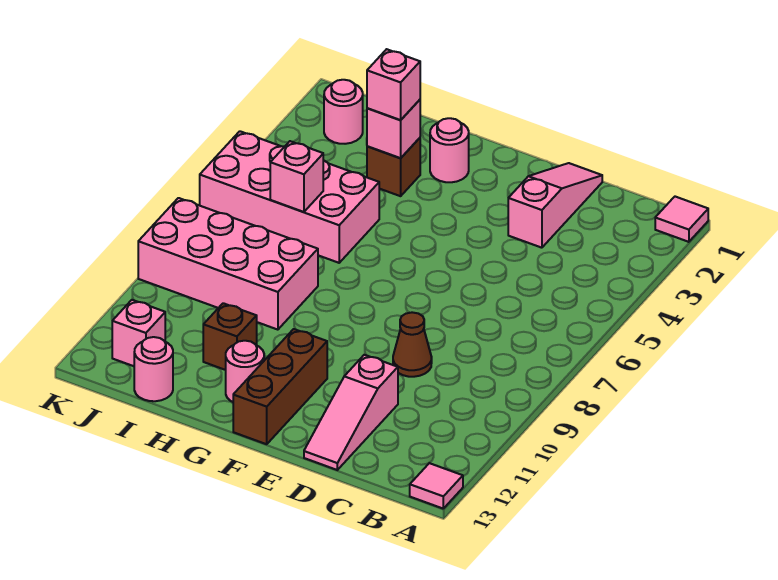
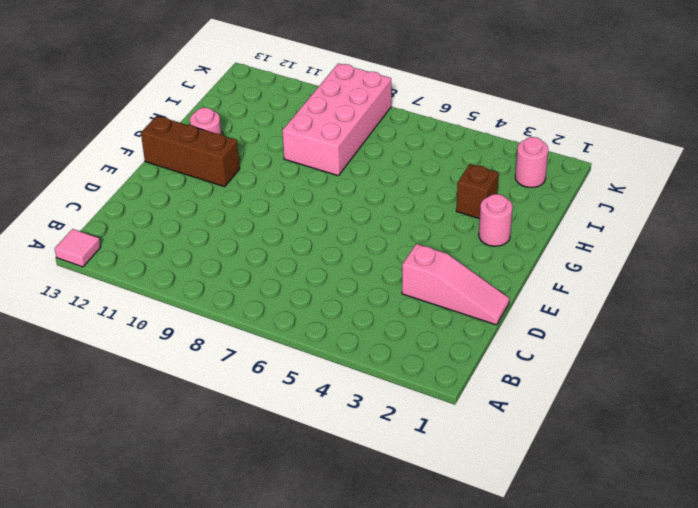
none -> pink tile A1 level 1
none -> brown cone D9 level 1
none -> pink slope D11:D13 level 1 top 11

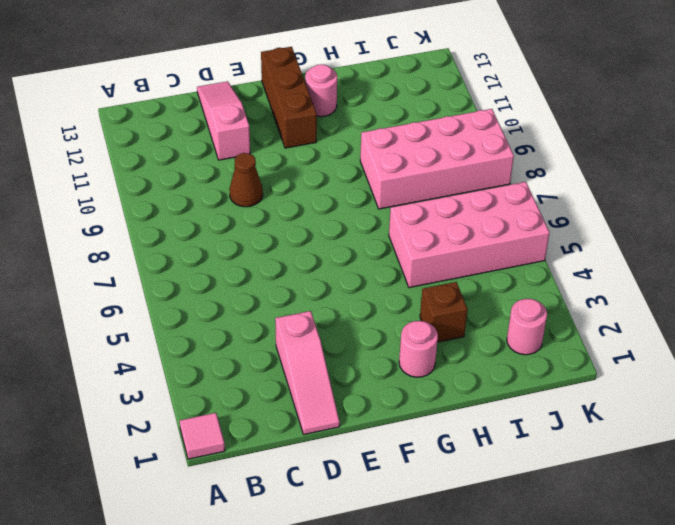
none -> pink tile A13 level 1
none -> brown brick H11 level 1
none -> pink round brick I13 level 1

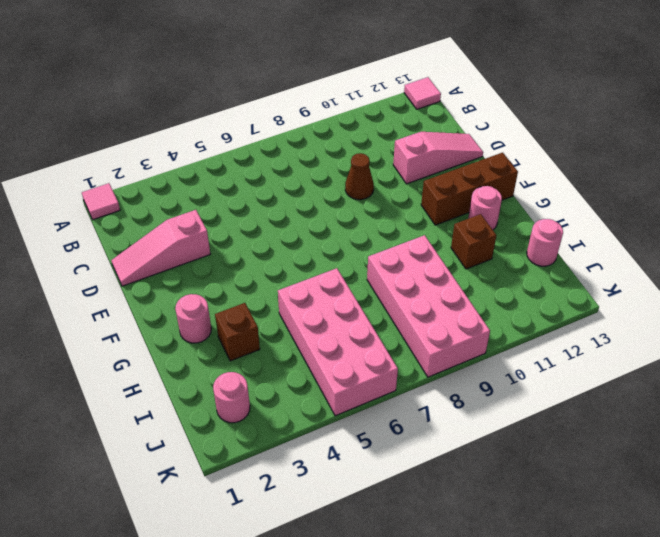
none -> pink brick J12 level 1
none -> pink brick H3 level 2
none -> pink brick I6 level 2

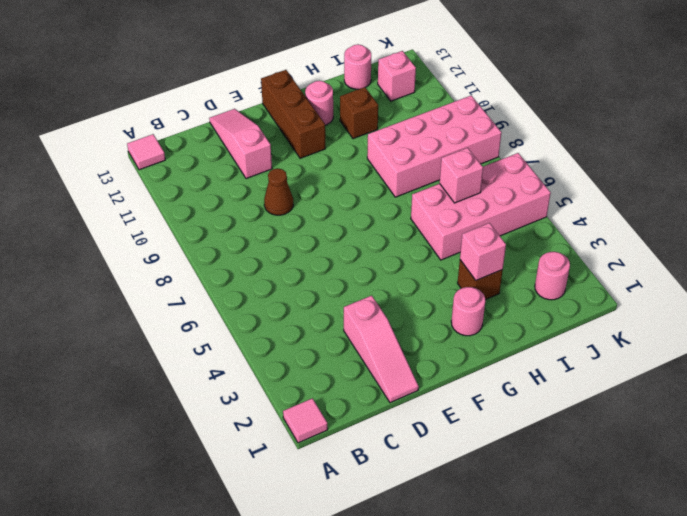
none -> pink brick H3 level 3

